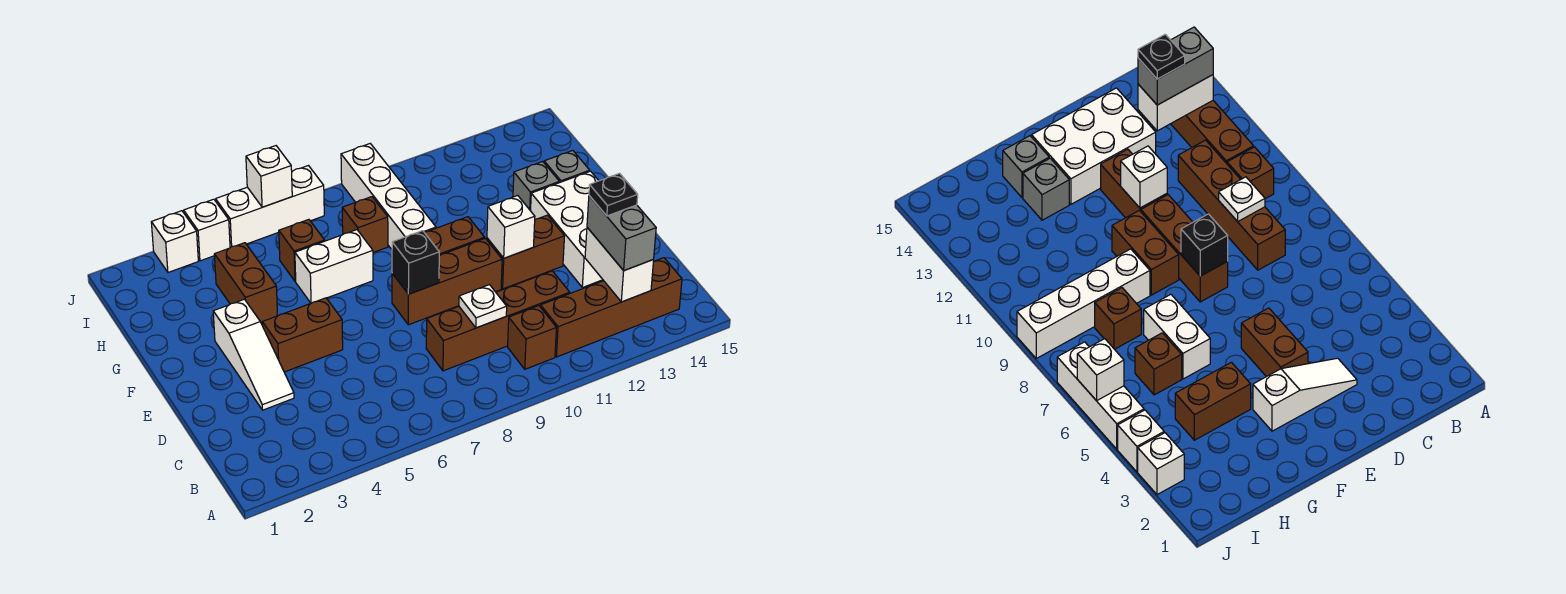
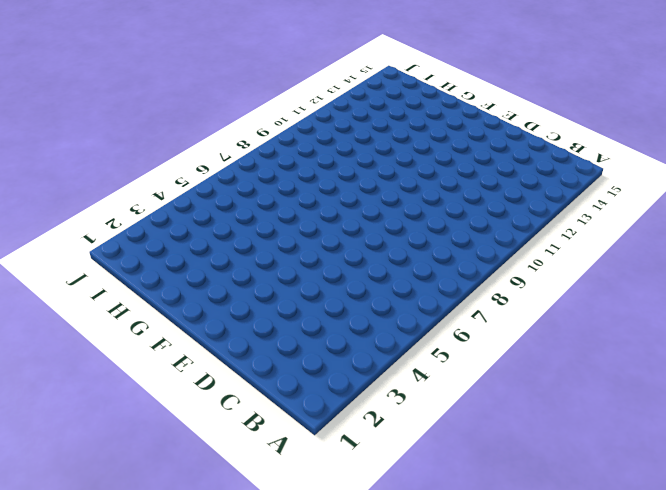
none -> brown brick B10 level 1
none -> brown brick B11:B14 level 1
none -> brown brick C8:C11 level 1

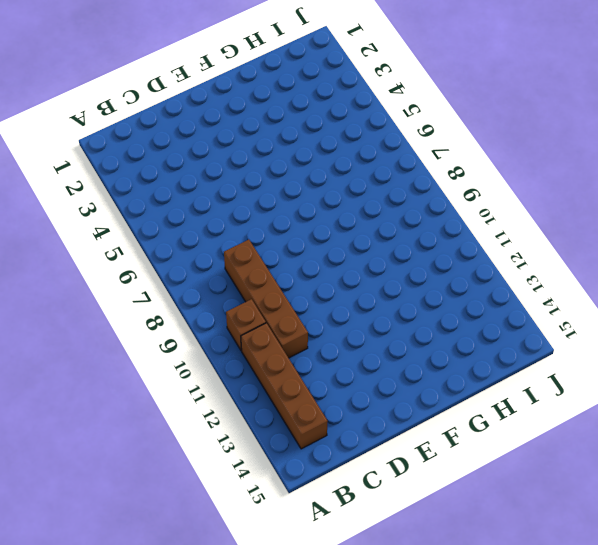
none -> white slope D3:F3 level 1 top F
none -> white brick D13:F14 level 1
none -> brown brick E4:E5 level 1

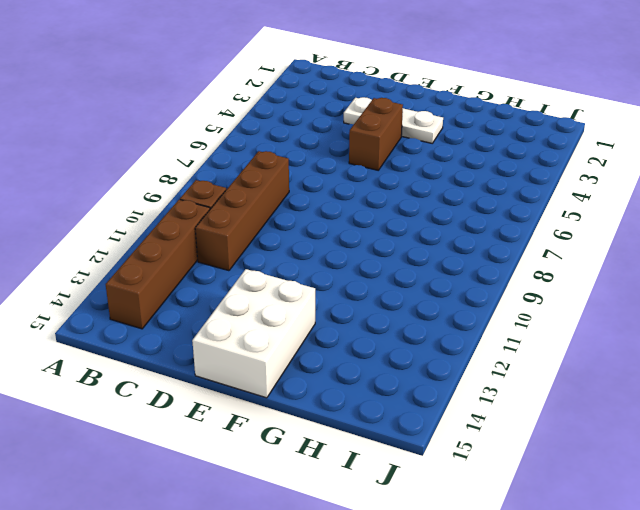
white plate D3:F3 level 1 -> white slope D3:F3 level 1 top F
white brick E13:F15 level 1 -> white brick D13:F14 level 1
none -> brown brick E8:E10 level 1
none -> brown brick E11:E12 level 1
none -> brown brick F9:F10 level 1

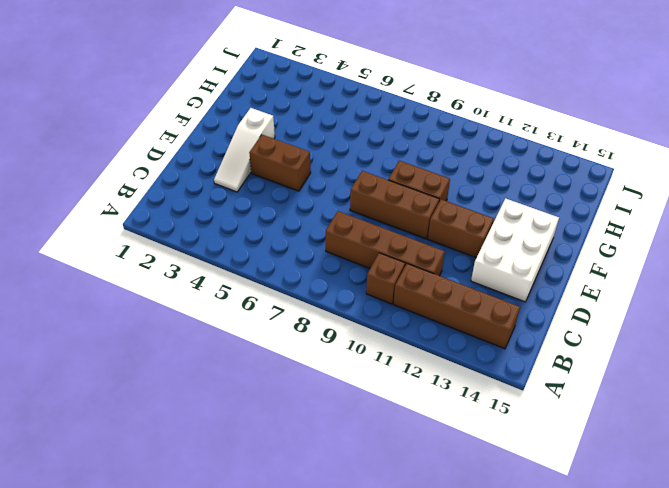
none -> brown brick G4:H4 level 1
none -> white brick G6:G7 level 1
none -> white brick G9:J9 level 1

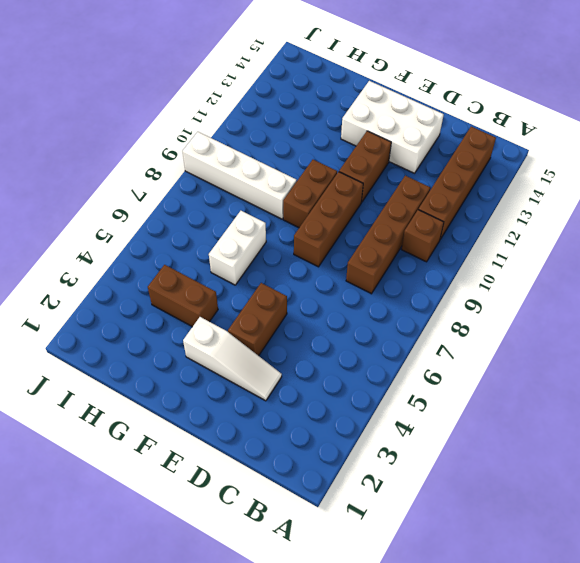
none -> grey brick G13 level 1
none -> grey brick G14 level 1
none -> brown brick H6 level 1

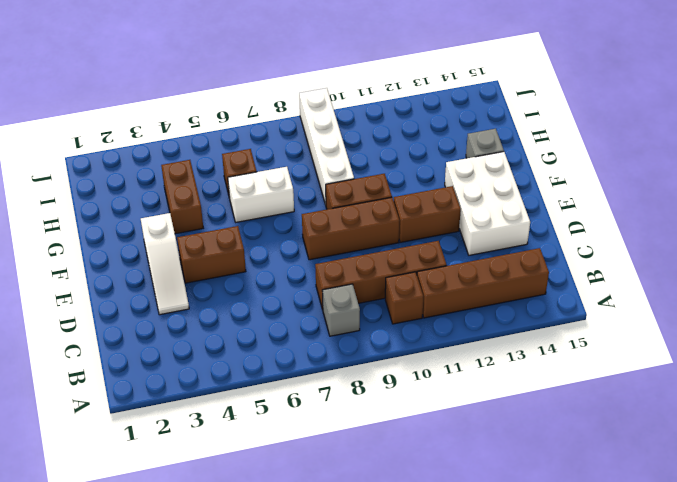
grey brick B8 level 1 -> grey brick G13 level 1
none -> brown brick H8 level 1
none -> white brick J3 level 1
none -> white brick J4 level 1

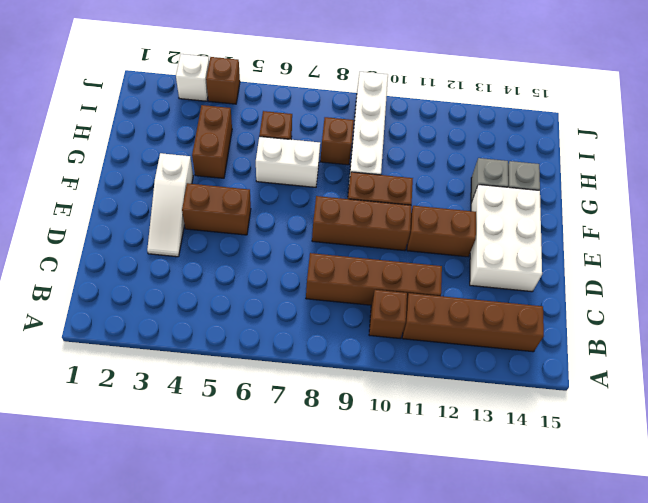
brown brick J4 level 1 -> white brick J4 level 1
none -> white brick J5:J7 level 1
none -> white brick B13:C13 level 2
none -> white plate C9 level 2

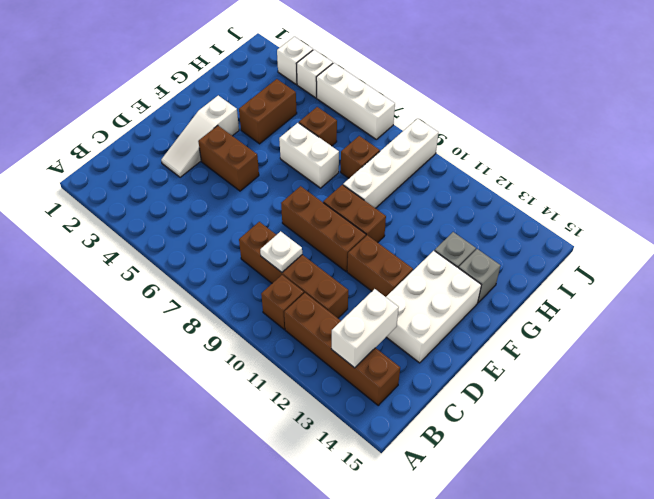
none -> black brick E8 level 2
none -> white brick E11 level 2
none -> white brick J6 level 2

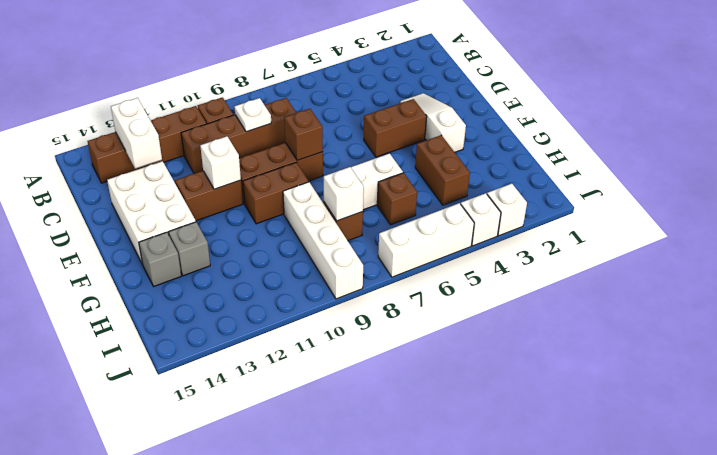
brown brick E8 level 2 -> black brick E8 level 2
white brick H8 level 2 -> white brick J6 level 2
none -> grey brick B13:C13 level 3
none -> black plate C13 level 4

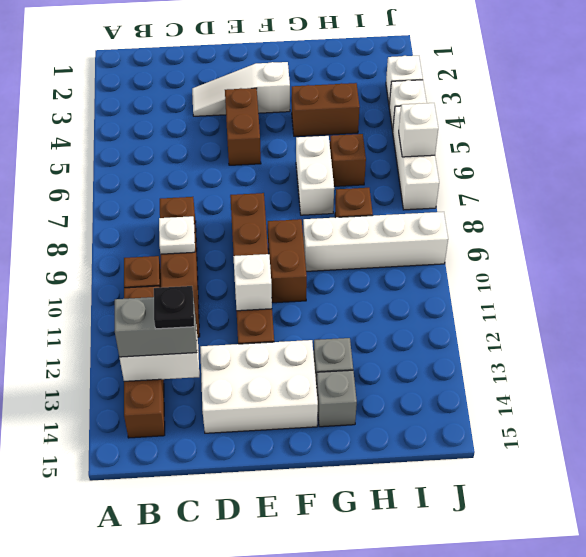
none -> black brick E8 level 2

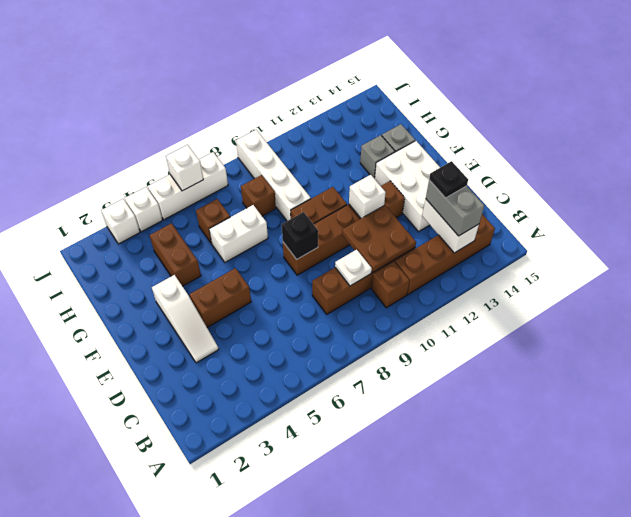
brown plate C10:D11 level 2 -> none

